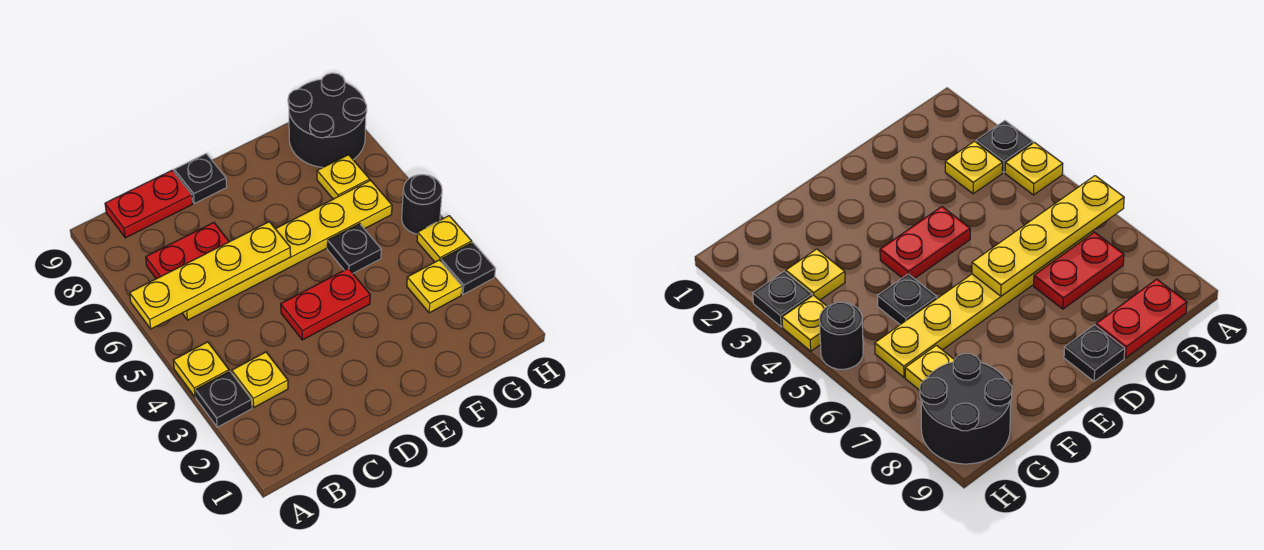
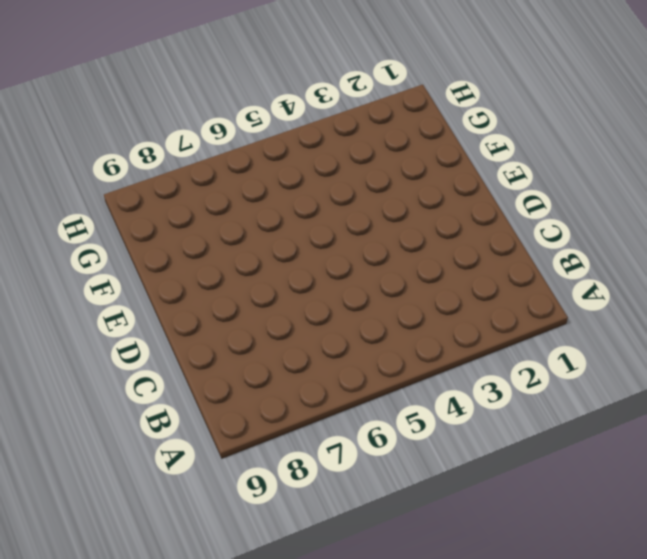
none -> black plate A3 level 1
none -> yellow plate A4 level 1
none -> yellow plate B3 level 1

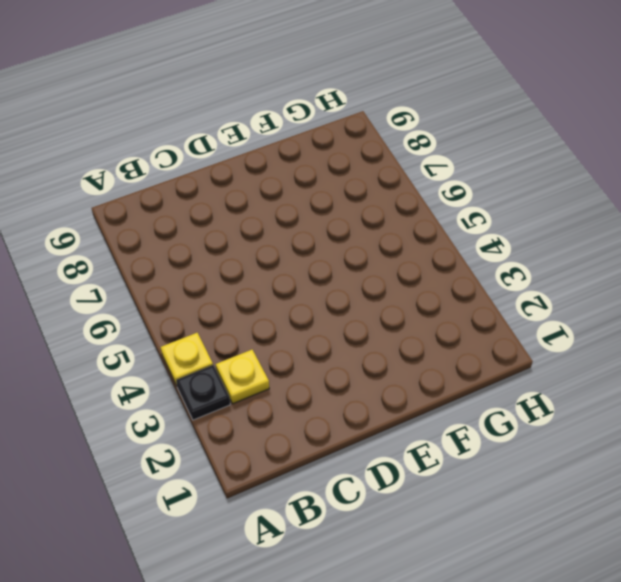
none -> yellow plate B6:G6 level 1
none -> red plate B7:C7 level 1
none -> red plate B9:C9 level 1

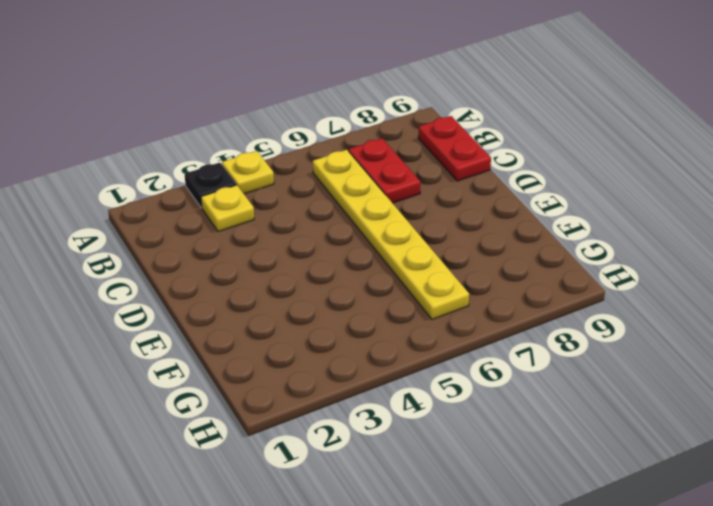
none -> red plate D4:E4 level 1
none -> black plate D9 level 1
none -> black plate F5 level 1

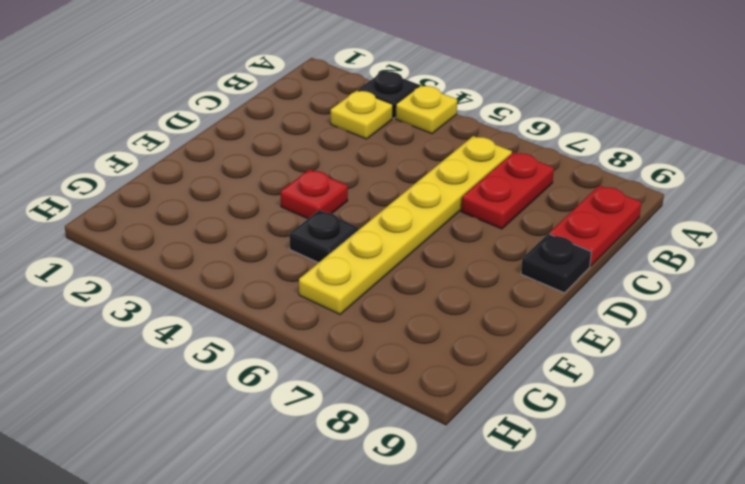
red plate E4 level 1 -> red plate D4:E4 level 1
none -> yellow plate G3 level 1
none -> yellow plate G7 level 1
none -> black round brick G8:H9 level 1

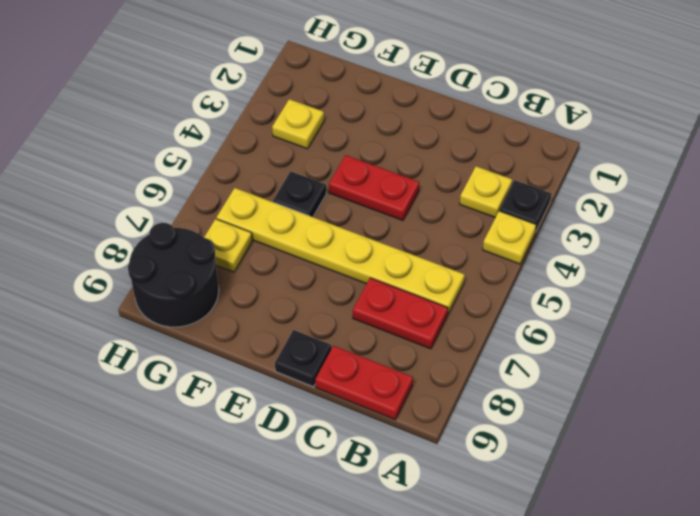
none -> black plate H3 level 1
none -> yellow plate H4 level 1
none -> black round brick H5 level 1

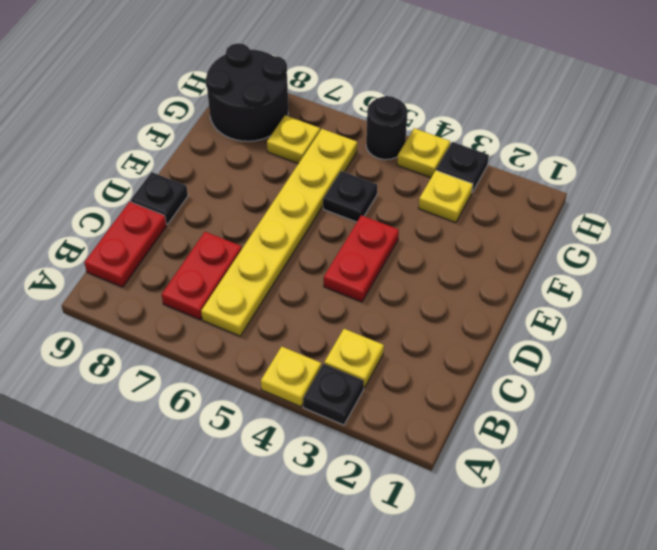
none -> yellow plate A6:D6 level 2

